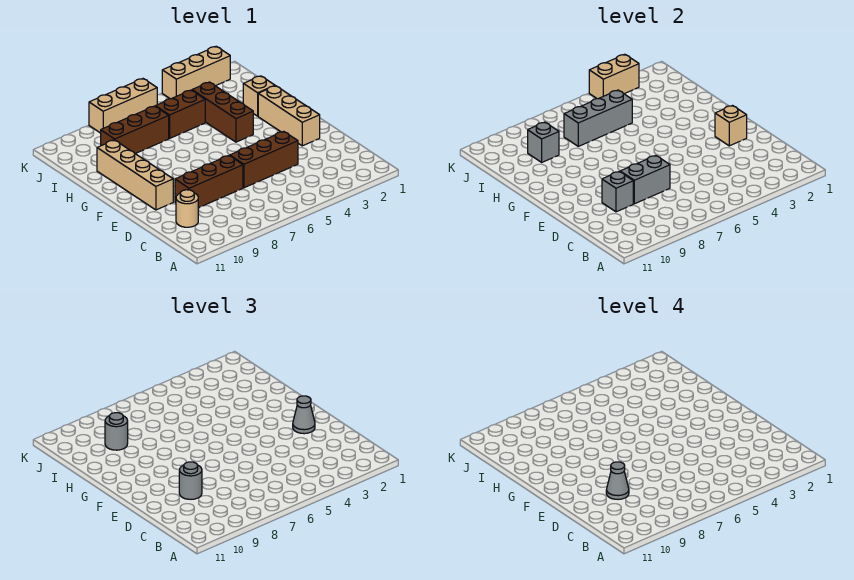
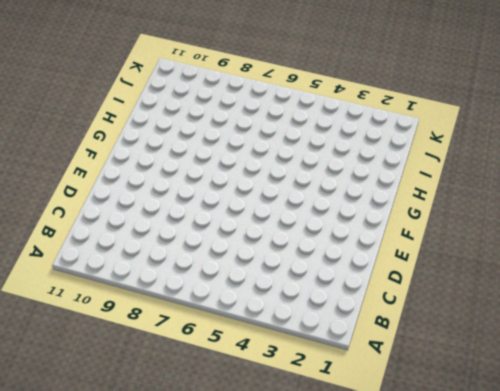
none -> tan round brick C10 level 1
none -> brown brick D4:D6 level 1
none -> brown brick D7:D9 level 1

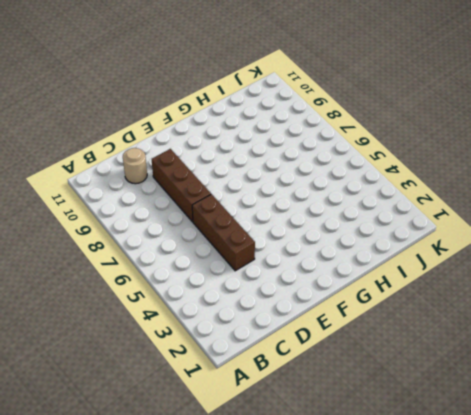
none -> tan brick E2:G2 level 1
none -> tan brick E10:H10 level 1
none -> brown brick G4:I4 level 1

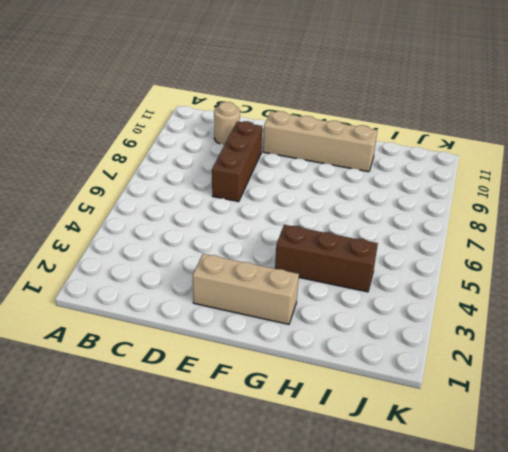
none -> brown brick D4:D6 level 1
none -> tan brick H2 level 1
none -> brown brick I5:I6 level 1

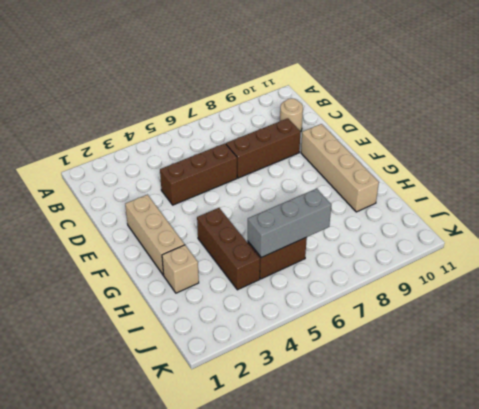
none -> brown brick I7:I9 level 1
none -> tan brick K2:K4 level 1
none -> tan brick K6:K8 level 1

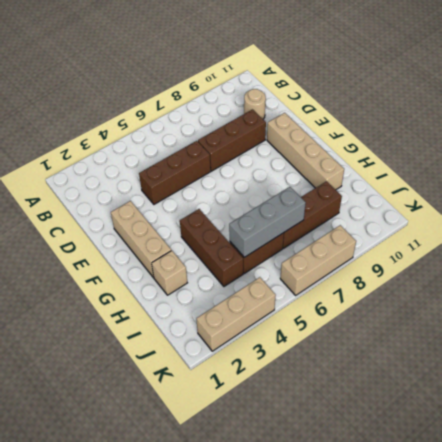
none -> grey brick D7:D8 level 2
none -> grey brick D9 level 2
none -> tan brick E2 level 2

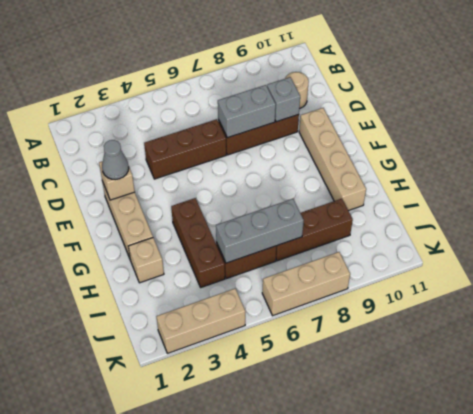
none -> grey brick I9 level 2
none -> tan brick K3:K4 level 2
none -> grey round brick D9 level 3

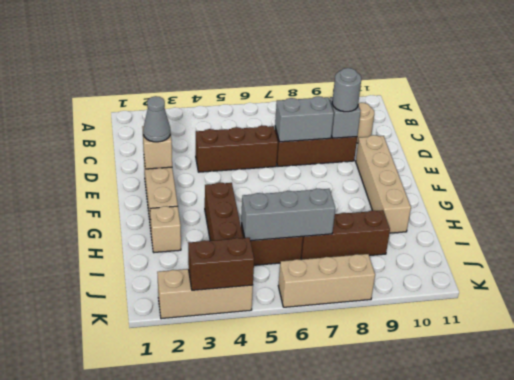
brown brick K3:K4 level 2 -> tan brick K3:K4 level 2
none -> grey brick I9 level 2
none -> grey round brick I9 level 3
none -> grey cone D9 level 4

